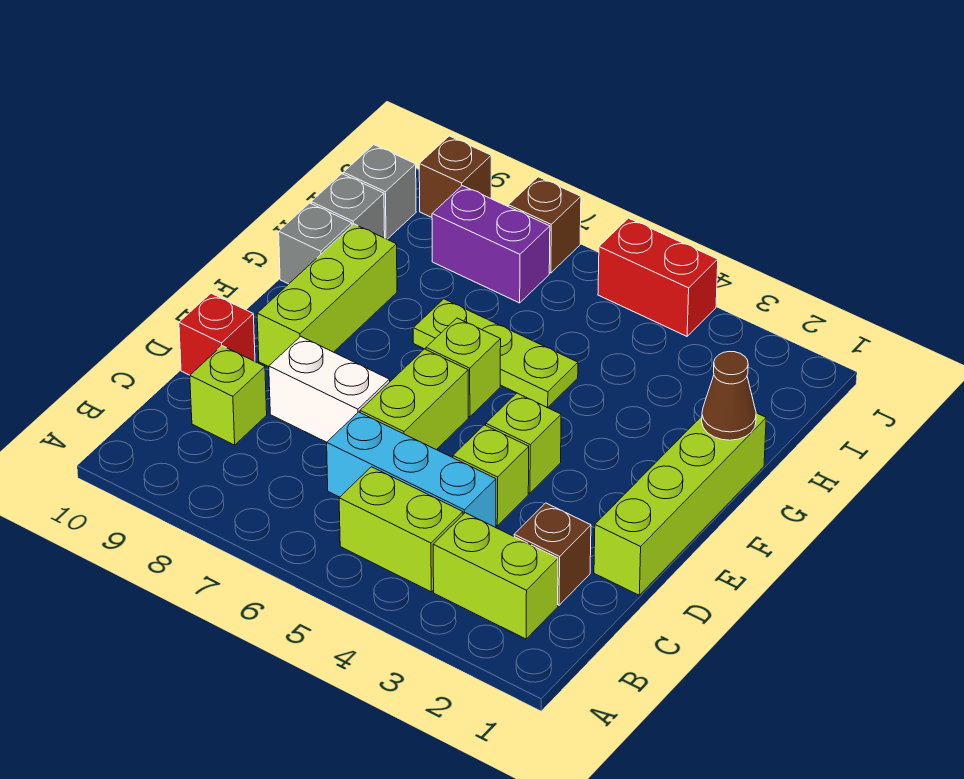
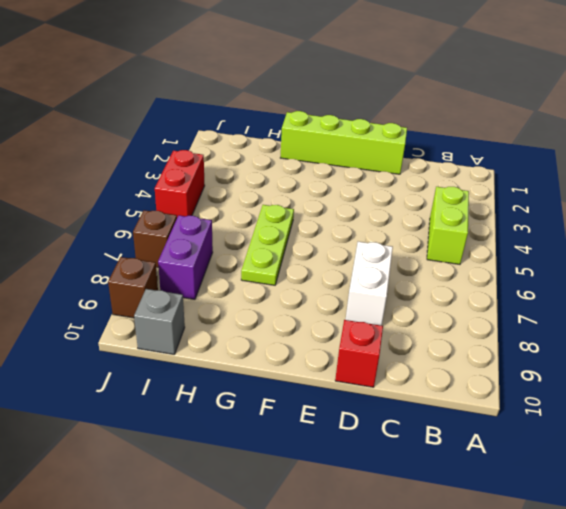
none -> lime brick B2:B3 level 1
none -> brown brick C2 level 1
none -> cyan brick C4:C6 level 1

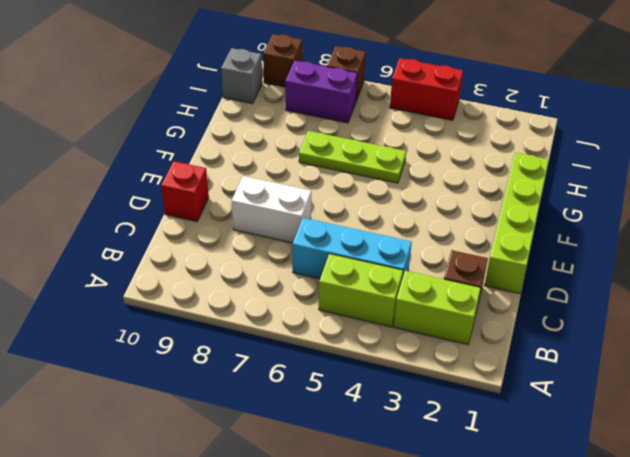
none -> lime brick C9 level 1
none -> lime brick D4 level 1
none -> lime brick D6:E6 level 1

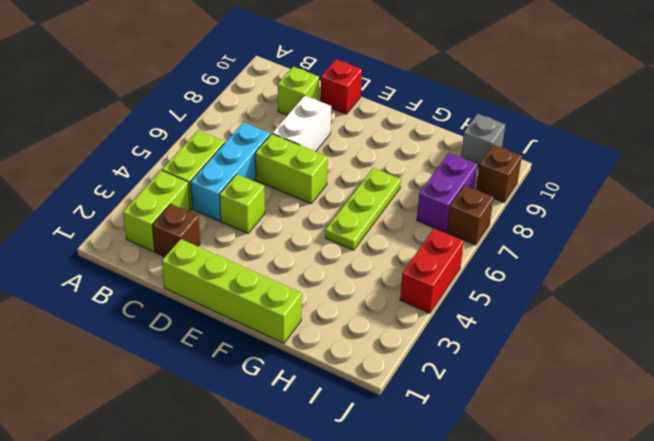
none -> lime brick E4 level 1
none -> lime brick E9:G9 level 1
none -> lime brick F6 level 1

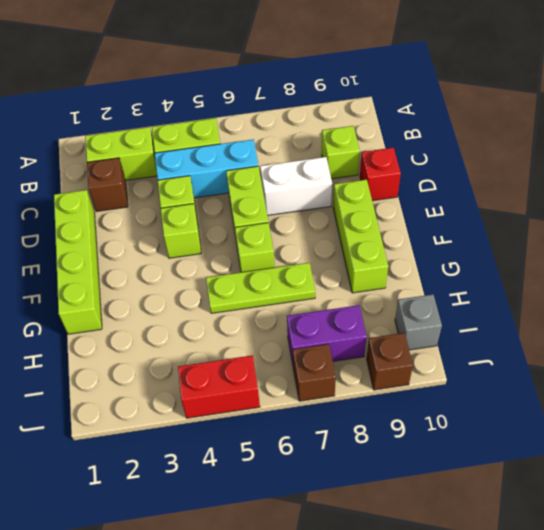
none -> grey brick G10 level 1
none -> grey brick H10 level 1
none -> brown cone G1 level 2

